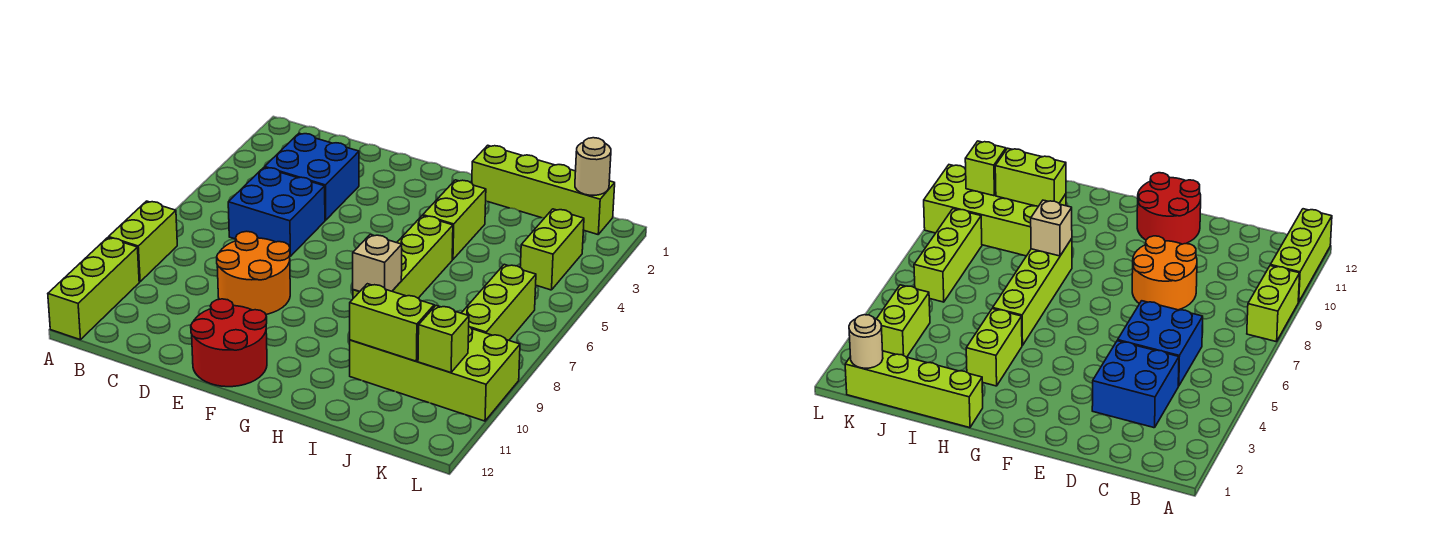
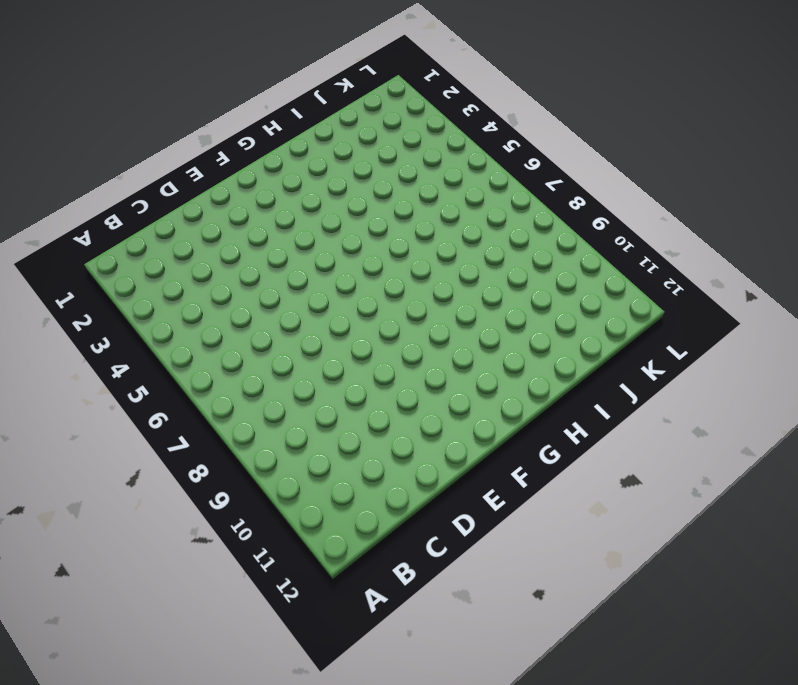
none -> lime brick A8:A9 level 1
none -> lime brick A10:A12 level 1
none -> blue brick C3:D4 level 1

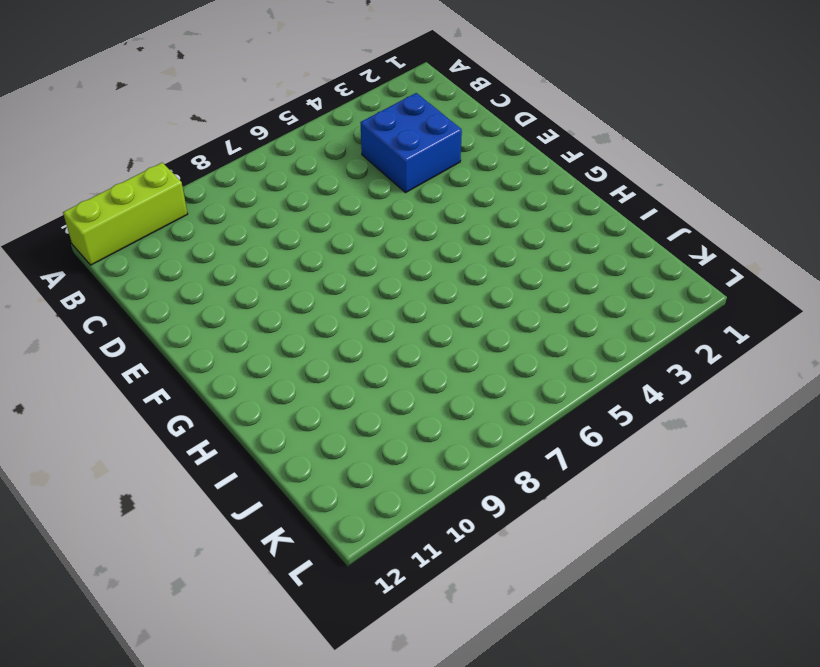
none -> lime brick A8:A9 level 1
none -> blue brick C5:D6 level 1
none -> orange round brick D8:E9 level 1

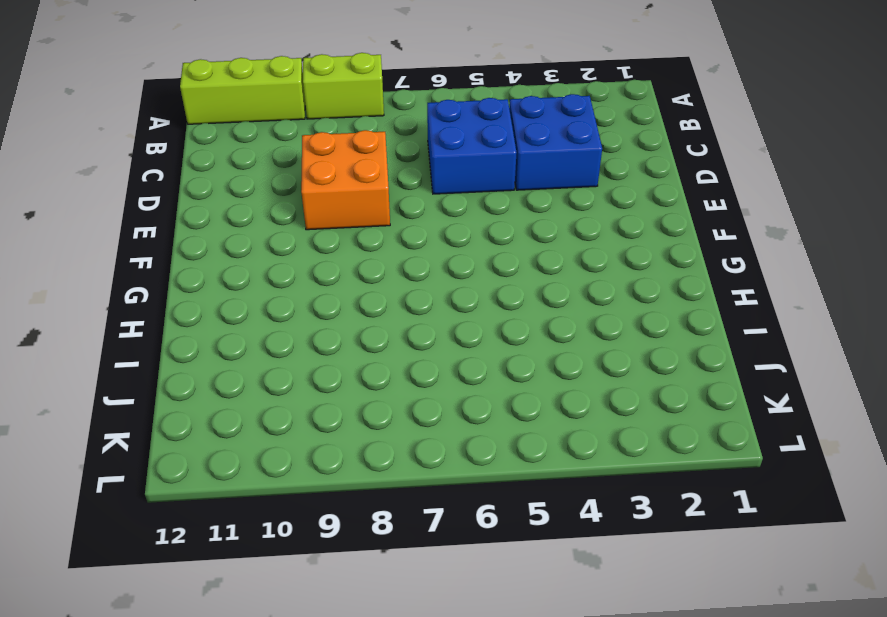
orange brick D8:E9 level 1 -> orange round brick D8:E9 level 1
none -> red round brick E11:F12 level 1
none -> lime brick H1:K1 level 1
none -> lime brick H3:H4 level 1

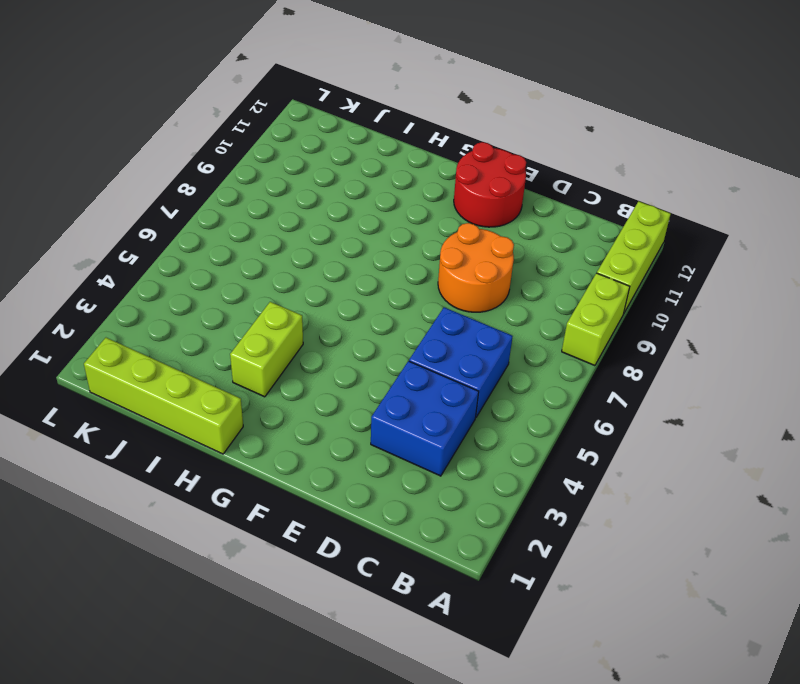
none -> lime brick H5:H8 level 1
none -> lime brick I9:L10 level 1
none -> lime brick K3:K4 level 1

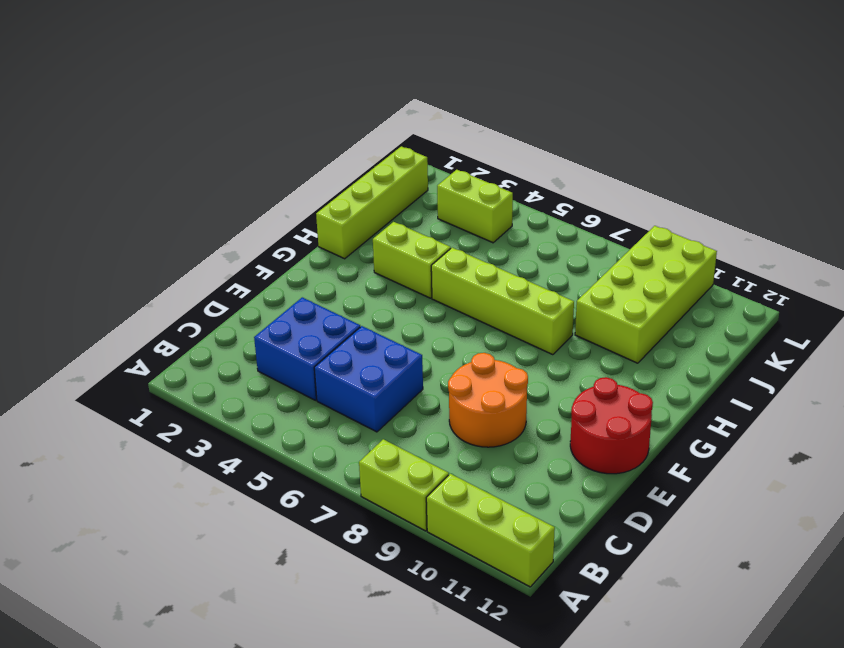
none -> lime brick K6:K8 level 1
none -> tan brick H8 level 2
none -> lime brick I10:J10 level 2

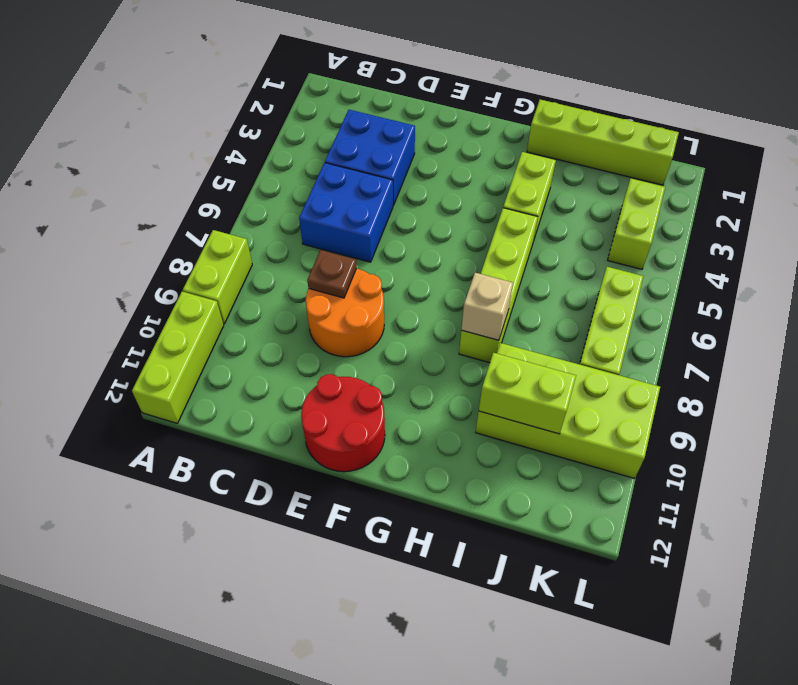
brown plate D8 level 2 -> none
none -> tan round brick K1 level 2
none -> lime brick K10 level 2

